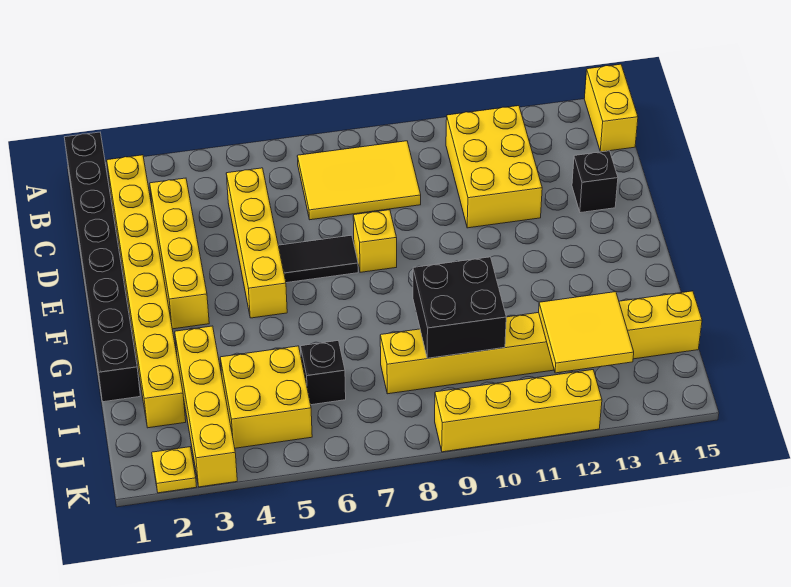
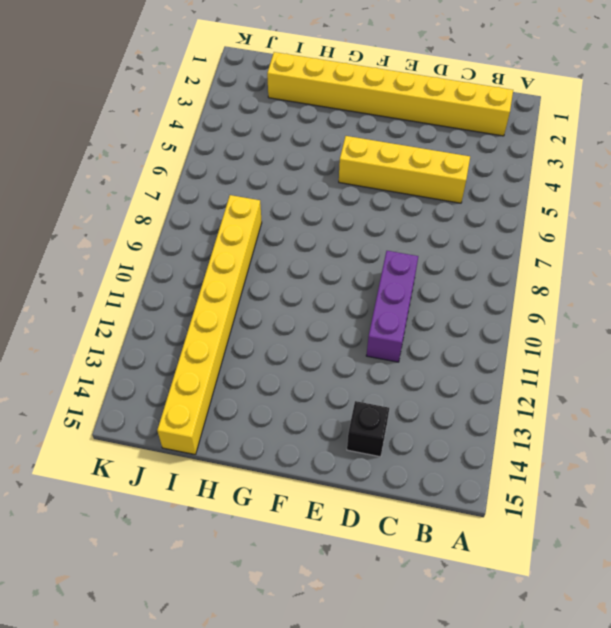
purple brick D9:D11 level 1 -> yellow brick B11:D12 level 1
none -> black brick A1:H1 level 1
none -> yellow brick A15:B15 level 1
none -> yellow tile B7:C9 level 1

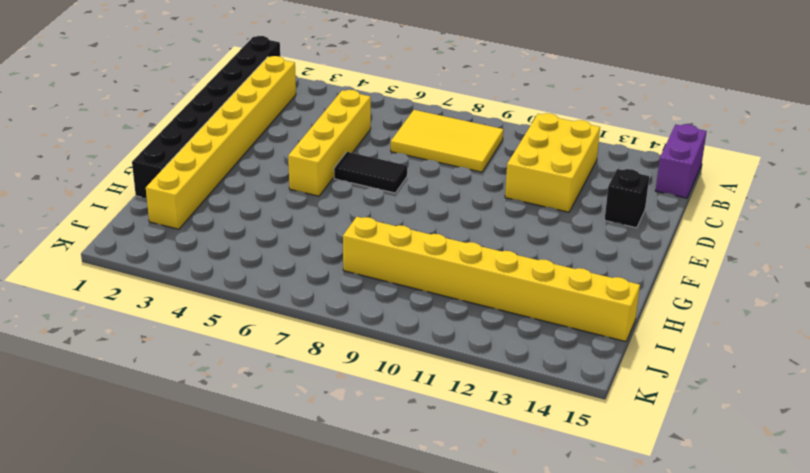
purple brick A15:B15 level 1 -> yellow brick A15:B15 level 1
none -> yellow brick C3:F3 level 1
none -> yellow brick E8 level 1
none -> yellow brick H3:K3 level 1

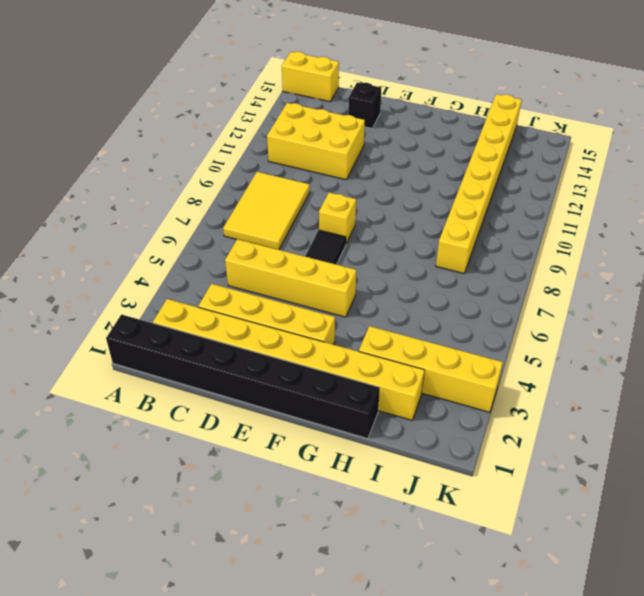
none -> yellow brick I4:J5 level 1
none -> black brick I6 level 1
none -> yellow plate K2 level 1

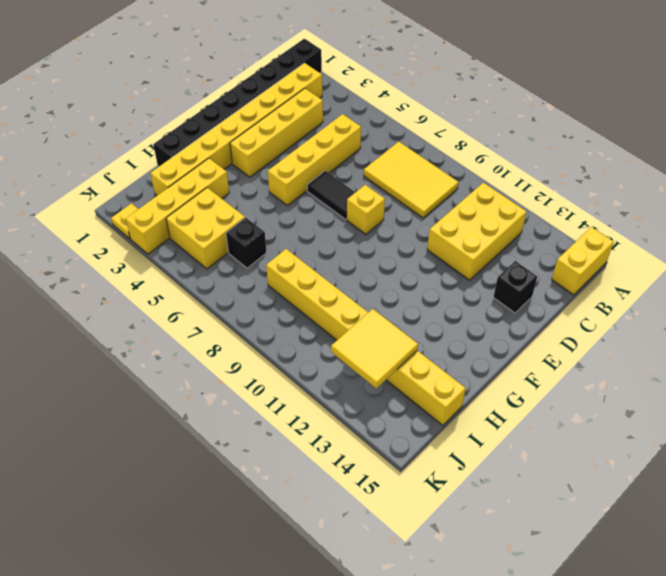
none -> yellow brick K9:K12 level 1
none -> black brick H9:I10 level 2

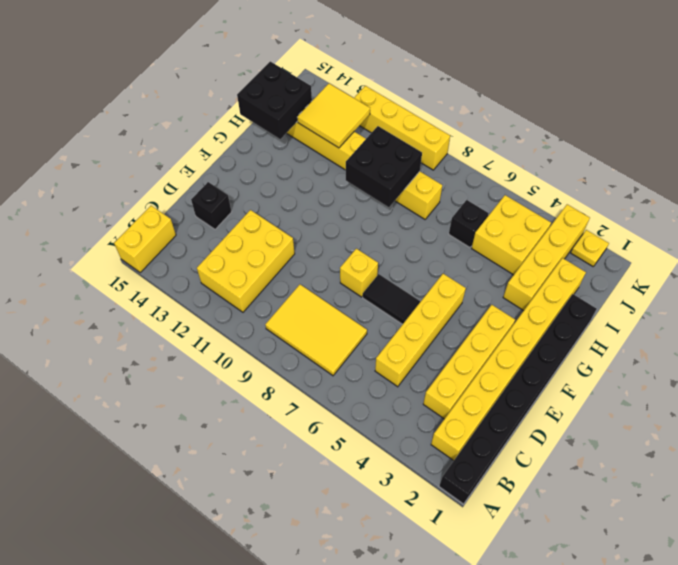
black brick H14:I15 level 2 -> none

